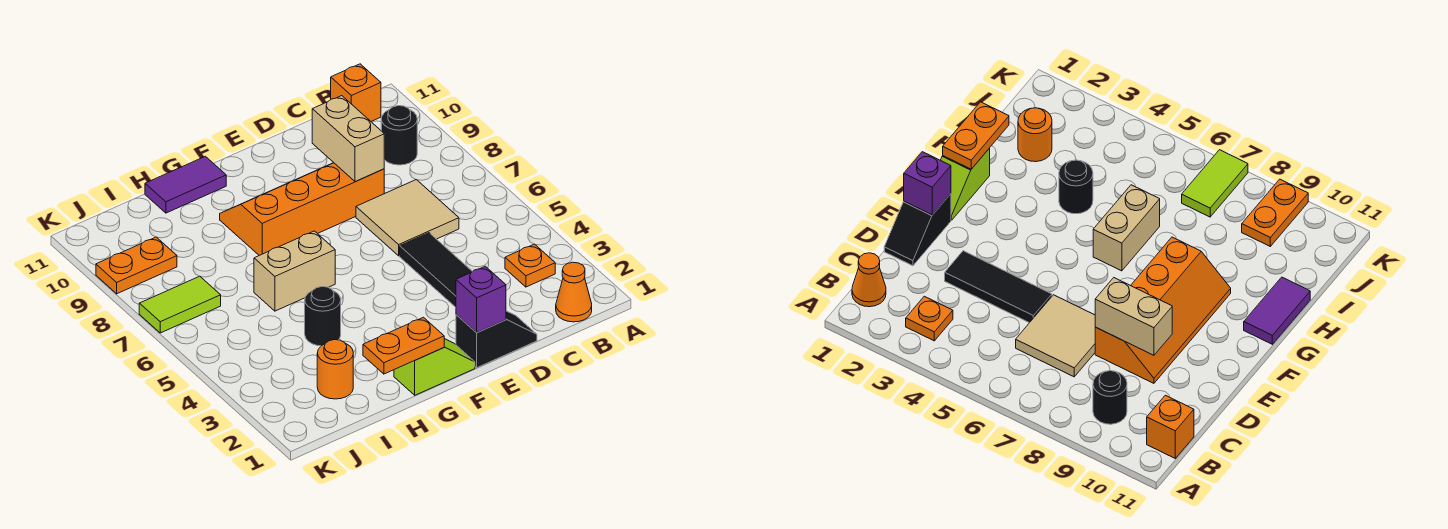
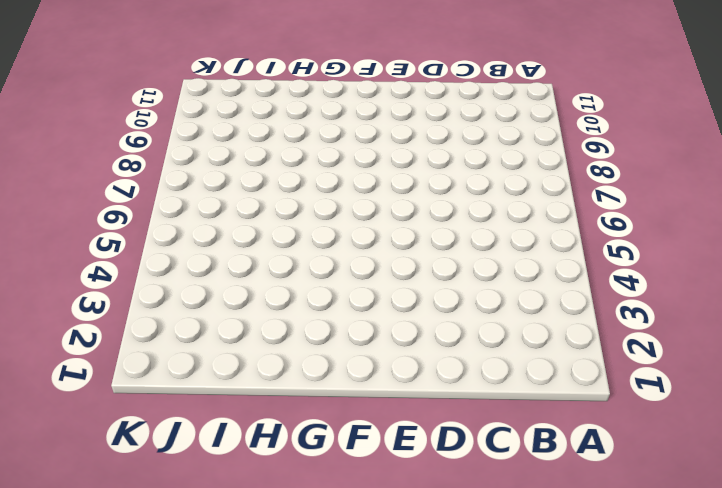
none -> orange cone B1 level 1
none -> orange plate B3 level 1
none -> black round brick B9 level 1

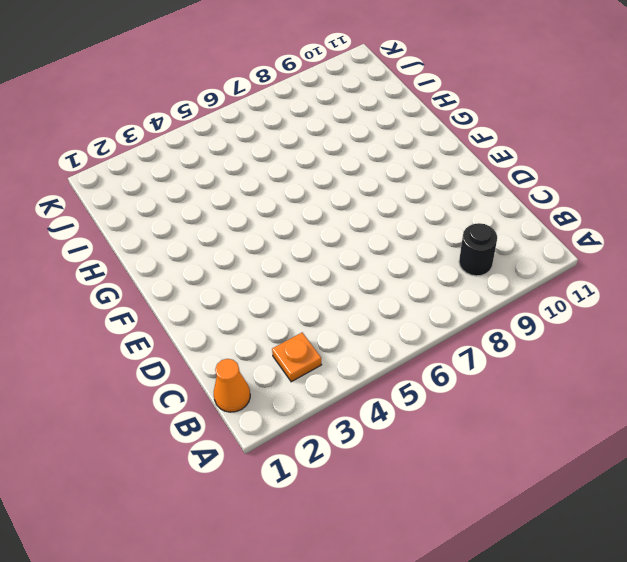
none -> orange brick B11 level 1
none -> tan tile C6:D7 level 1
none -> black slope D1:E1 level 1 top E

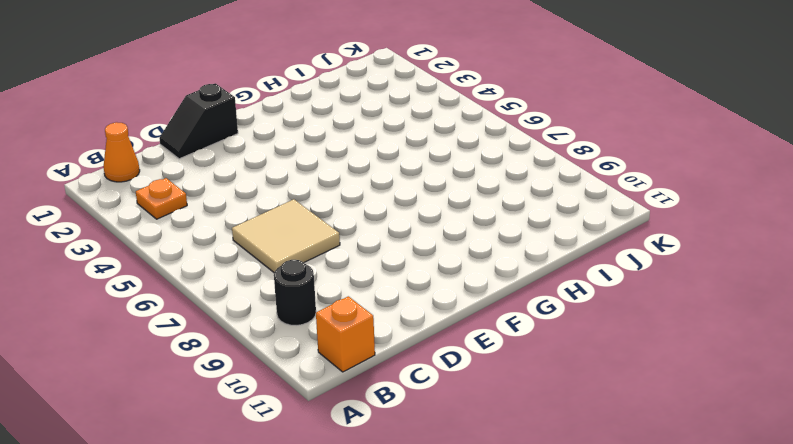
none -> black tile D3:D5 level 1
none -> orange slope D8:G9 level 1 top 8
none -> lime slope F1:G1 level 1 top G

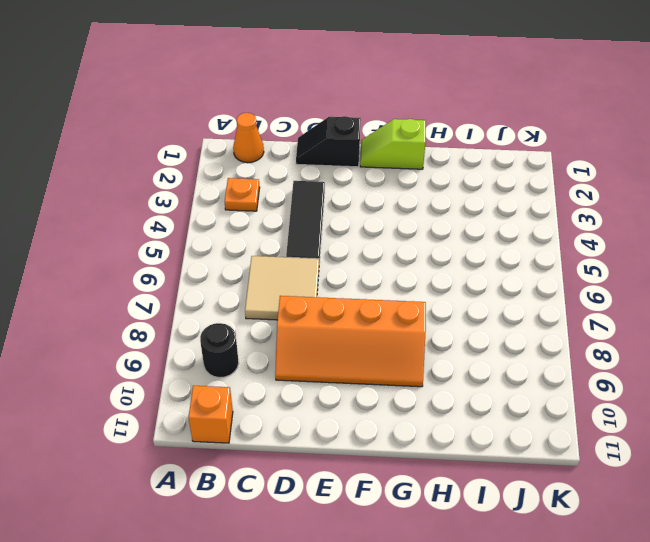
none -> tan brick G6:H6 level 1
none -> purple tile G11:H11 level 1
none -> black round brick H4 level 1

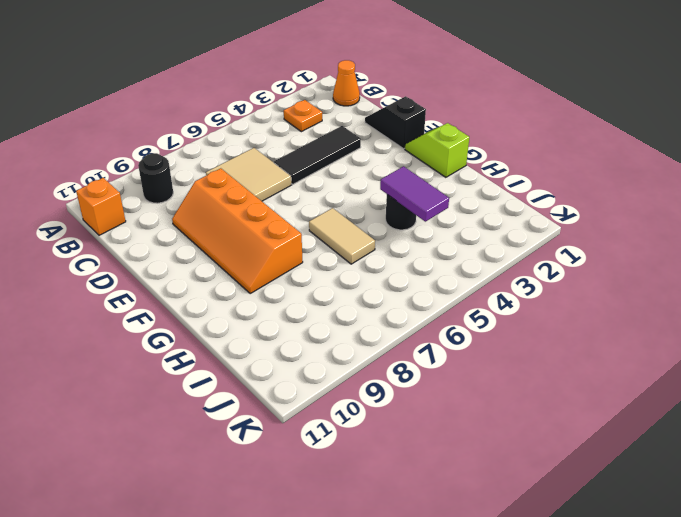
tan tile G6:H6 level 1 -> tan brick G6:H6 level 1
purple tile H4:I4 level 2 -> purple tile G11:H11 level 1
none -> orange round brick I2 level 1
none -> lime tile J7:K7 level 1
none -> orange plate J9:K9 level 1

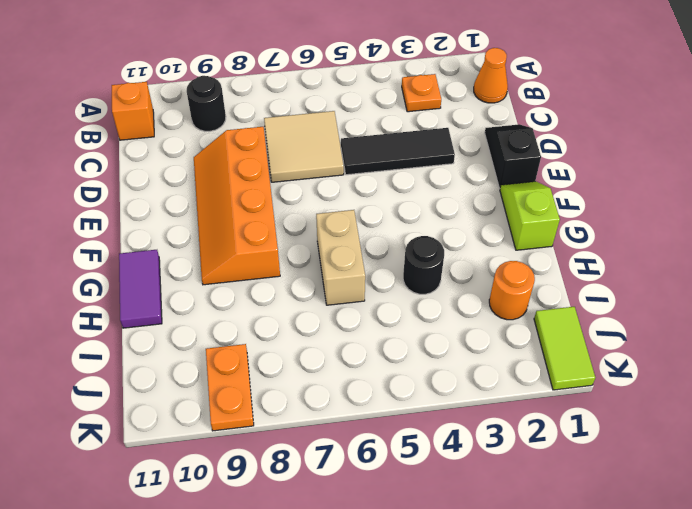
lime tile J1:K1 level 1 -> lime tile J7:K7 level 1
none -> tan brick D8:D9 level 2
none -> purple brick E1 level 2
none -> orange plate G1:H1 level 2

